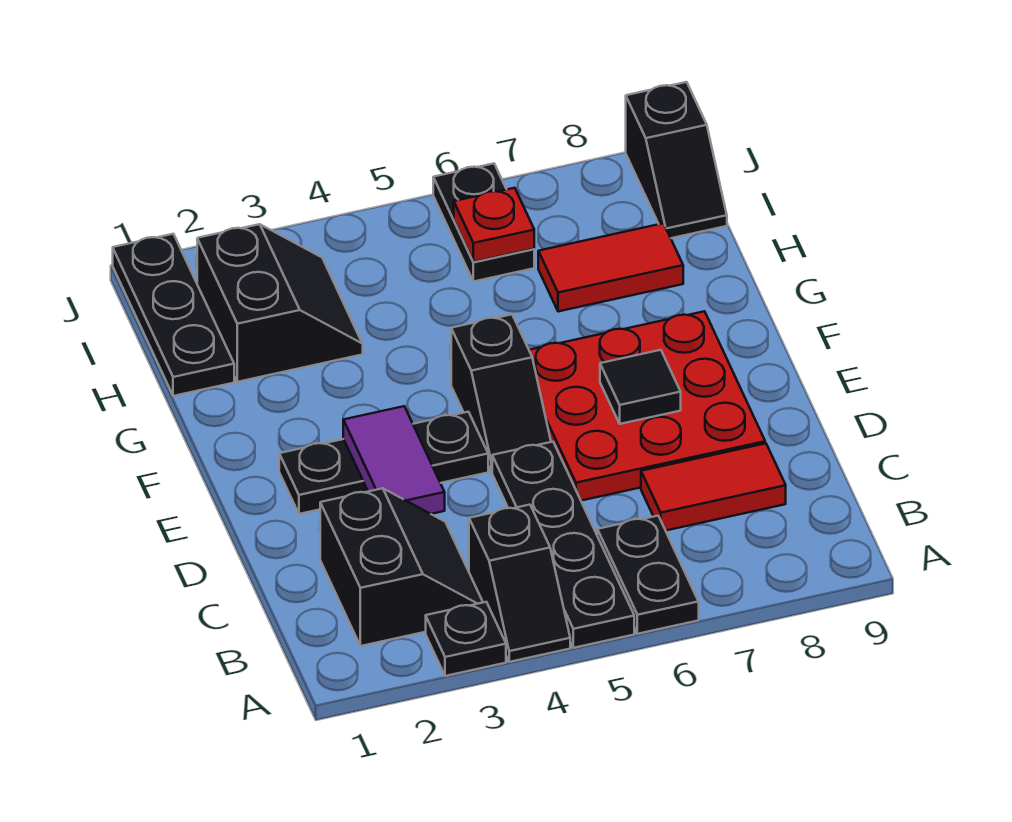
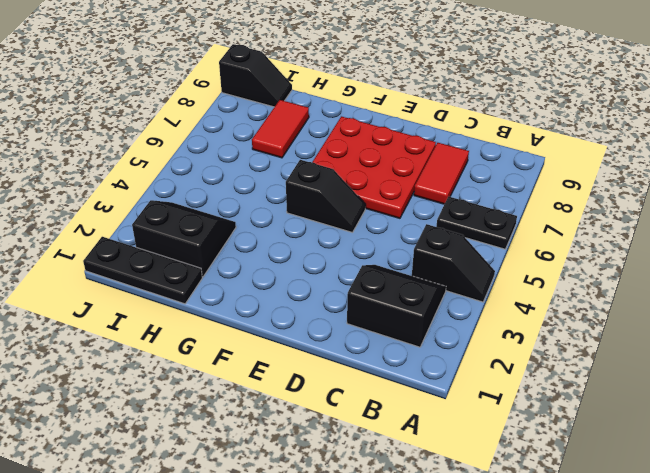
none -> black plate A3 level 1
none -> black plate A5:D5 level 1
none -> black plate E2:E4 level 1

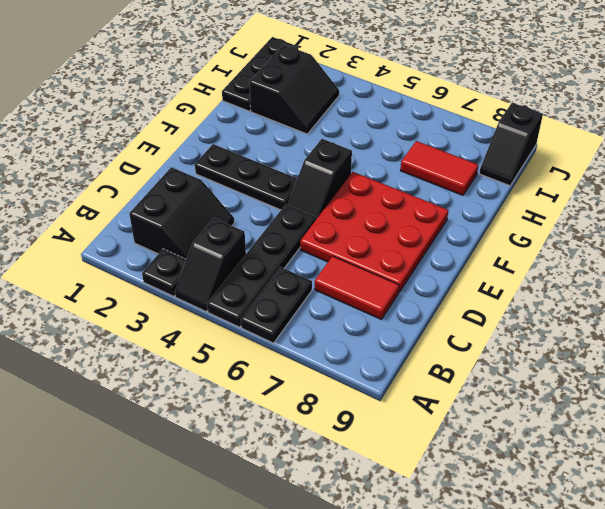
none -> black plate I6:J6 level 1
none -> purple tile D3:E3 level 2
none -> black tile E7 level 2

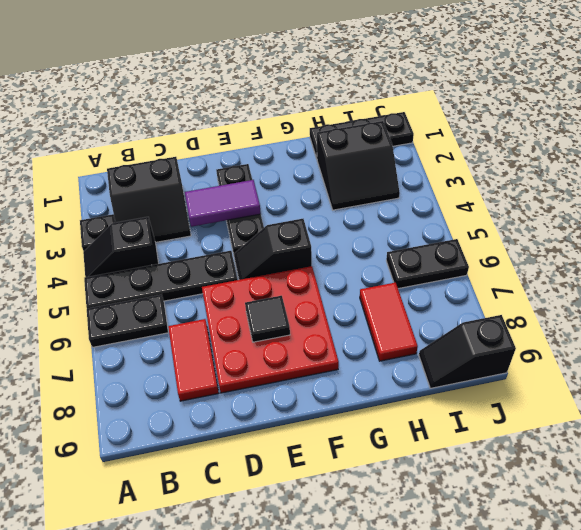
none -> red plate I6 level 2

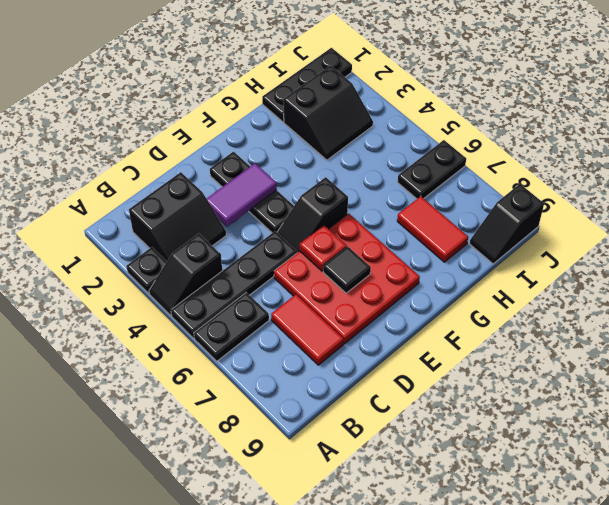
red plate E6 level 2 -> red plate I6 level 2

